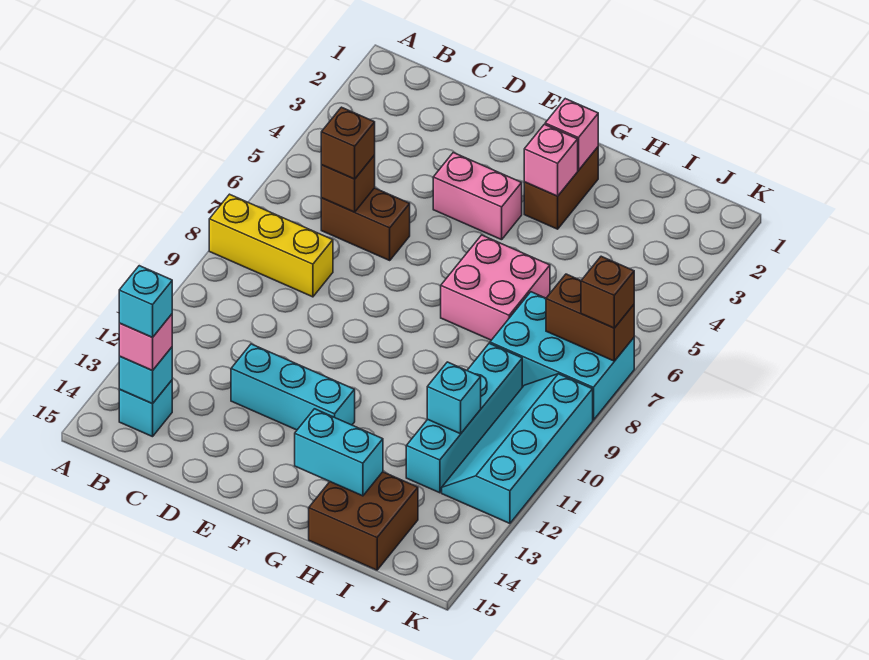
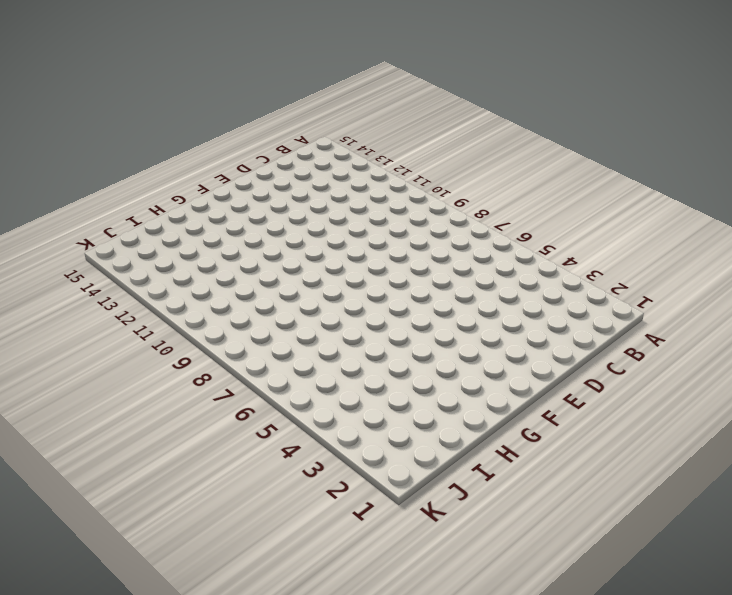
none -> yellow brick A8:C8 level 1
none -> cyan brick B14 level 1
none -> brown brick C6:D6 level 1

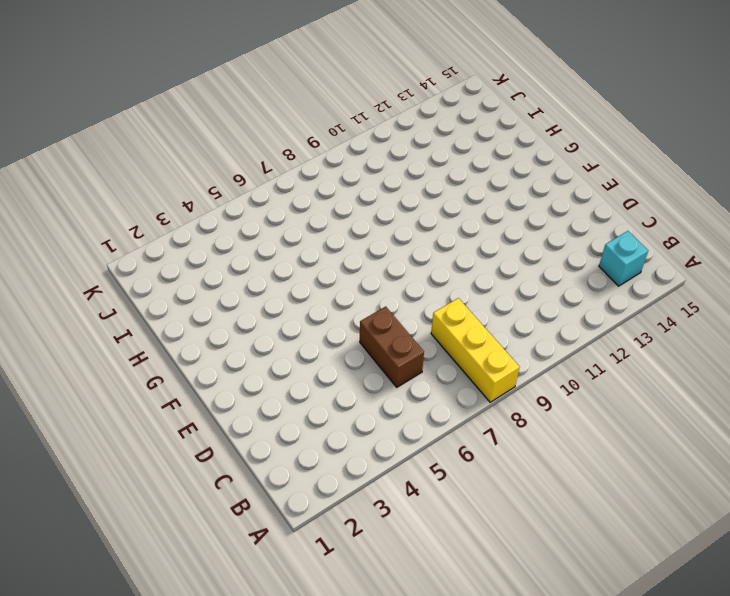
none -> cyan brick D12:F12 level 1
none -> pink brick E4:F4 level 1
none -> brown brick G2:G3 level 1

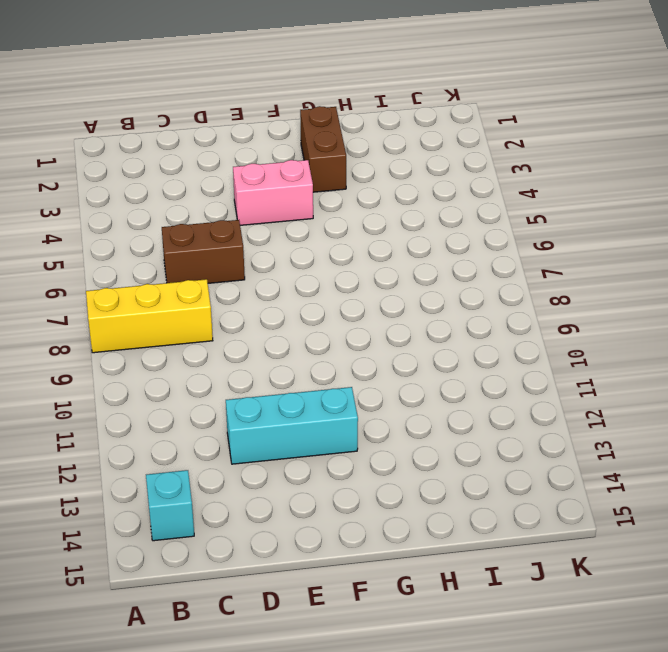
none -> pink brick G6:H7 level 1
none -> brown brick H14:I15 level 1
none -> cyan brick I7:K8 level 1

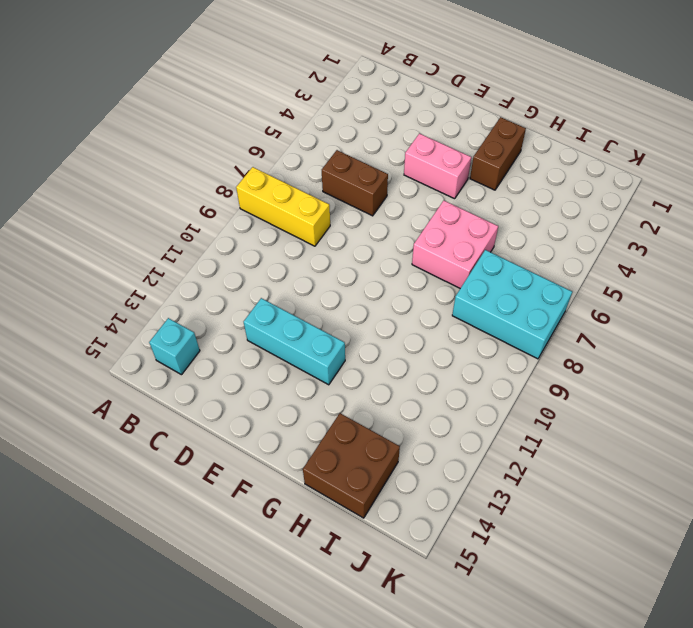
none -> cyan brick I9:I12 level 1
none -> cyan slope J9:K12 level 1 top K
none -> cyan brick B14 level 2

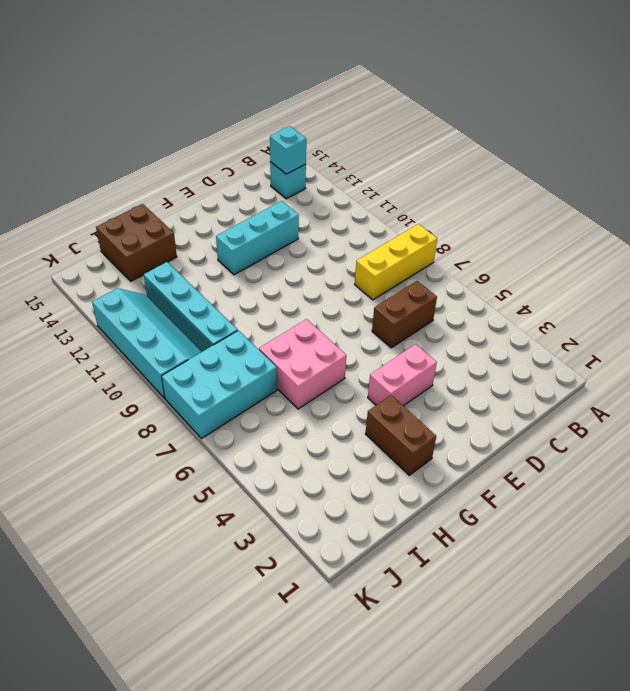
none -> brown brick C6 level 2
none -> pink brick G2 level 2
none -> pink brick G3 level 2

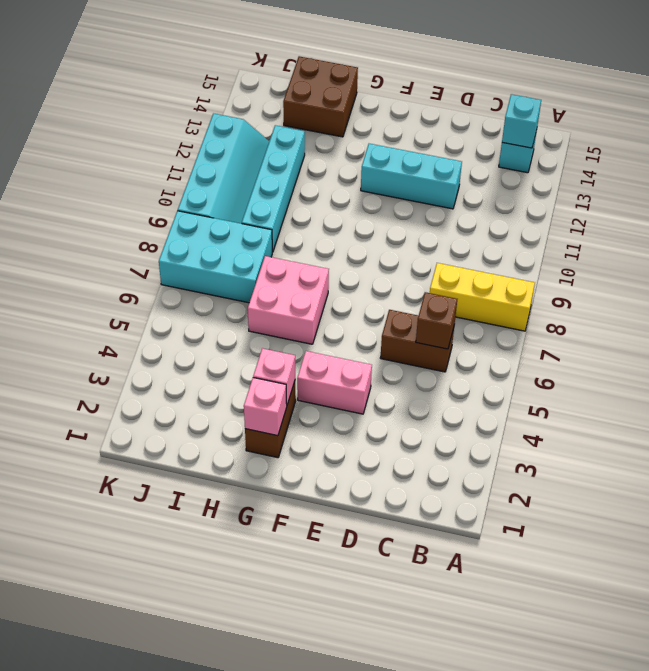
none -> cyan brick G14:H14 level 2
none -> cyan brick I11 level 2
none -> brown brick J7:K7 level 2

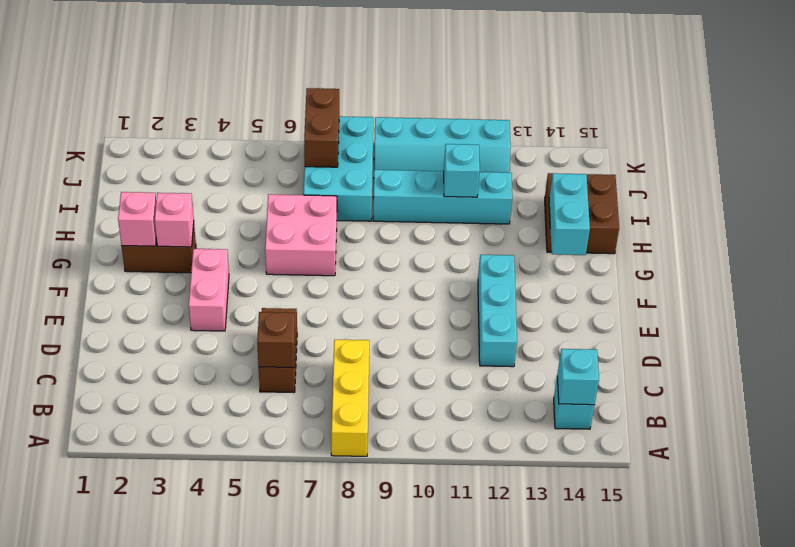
none -> pink brick B14 level 3
none -> brown brick C6 level 3
none -> brown brick K7 level 3

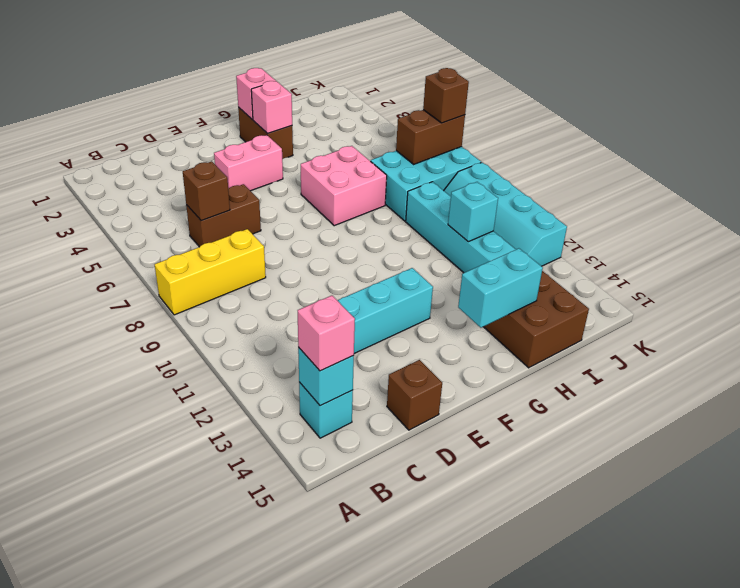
brown brick D15 level 1 -> brown brick C6 level 3
none -> cyan brick B14 level 4

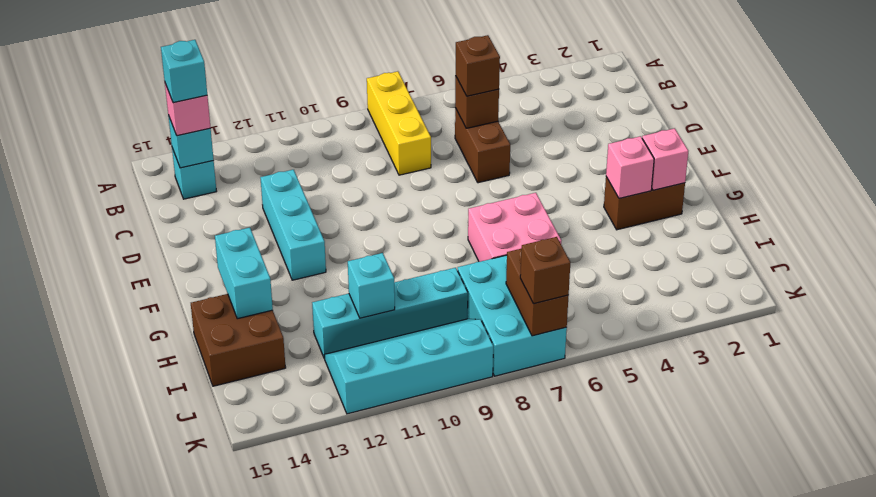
none -> pink brick E4:F4 level 1

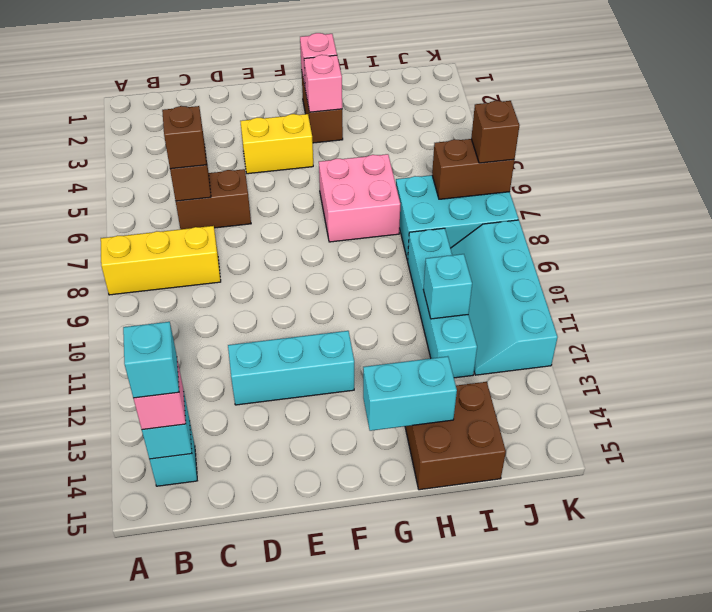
yellow brick E4:F4 level 1 -> pink brick E4:F4 level 1

